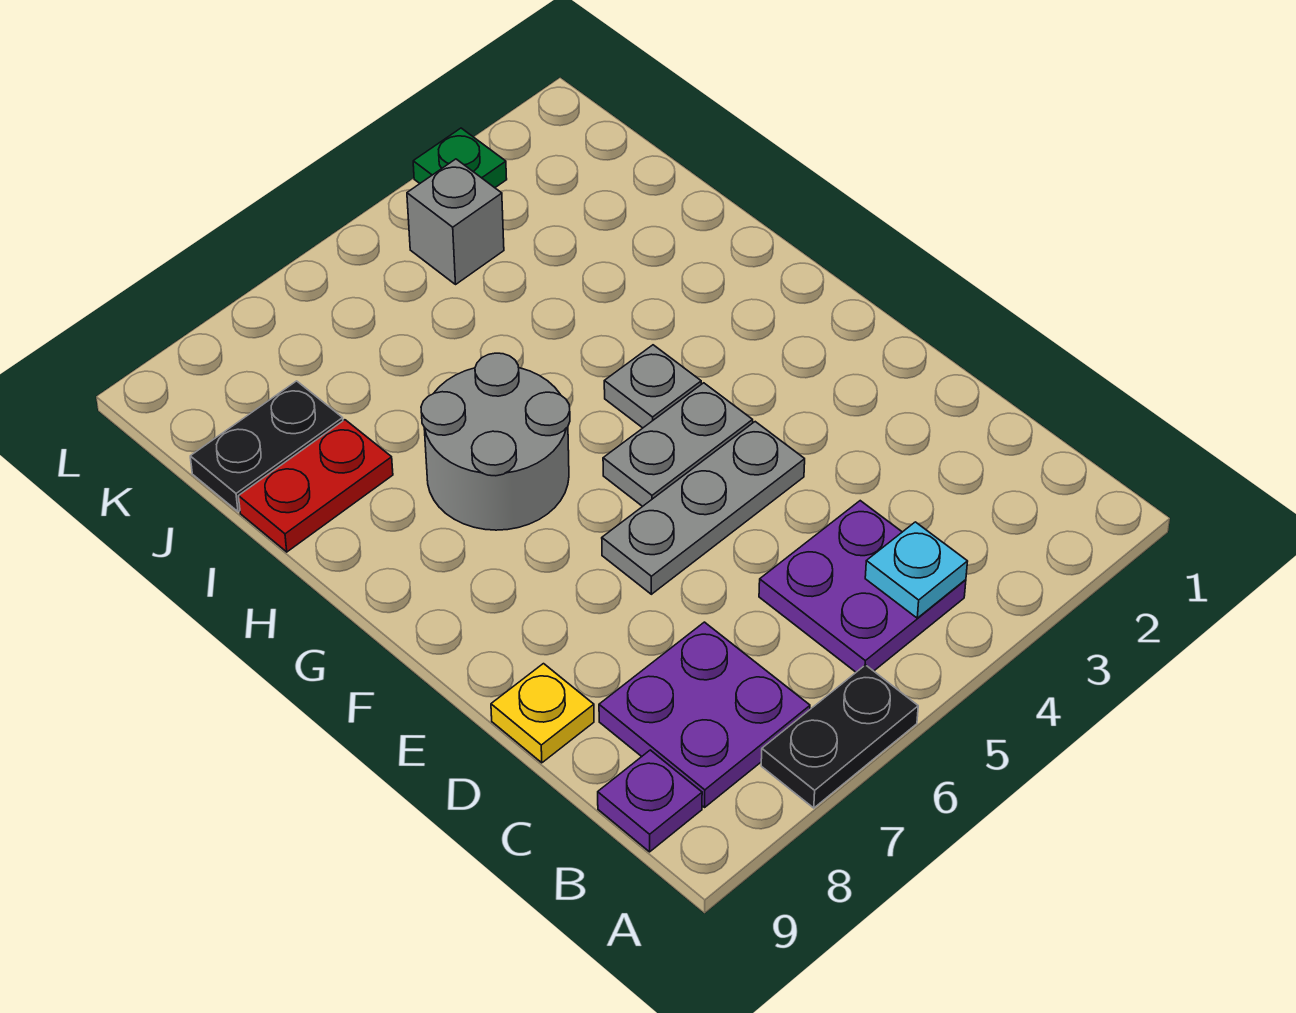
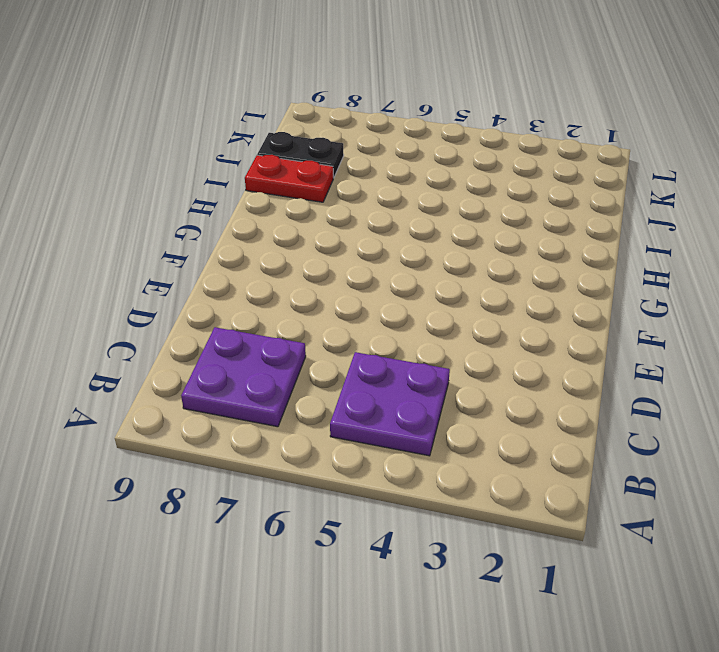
none -> black plate A6:A7 level 1
none -> purple plate B9 level 1
none -> yellow plate D9 level 1

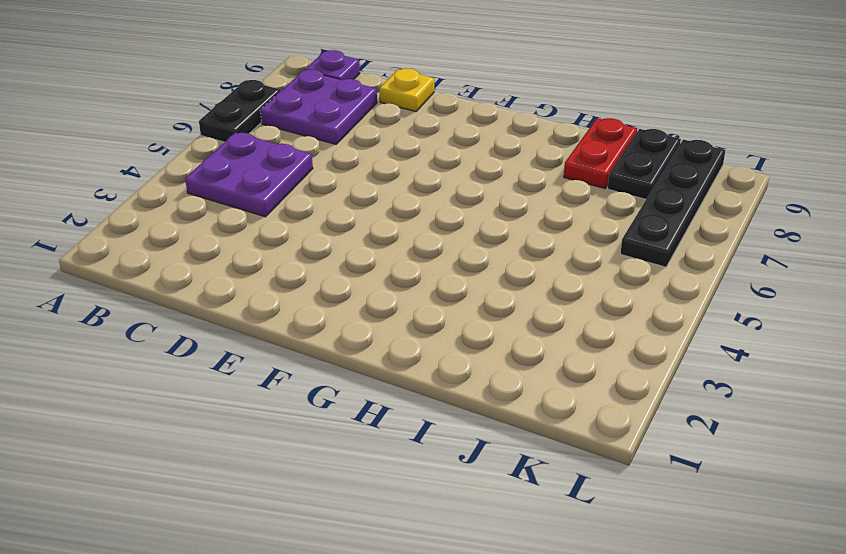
black plate K6:K9 level 1 -> none
none -> grey plate E4:E6 level 1
none -> grey plate F4:F5 level 1
none -> grey plate G4 level 1

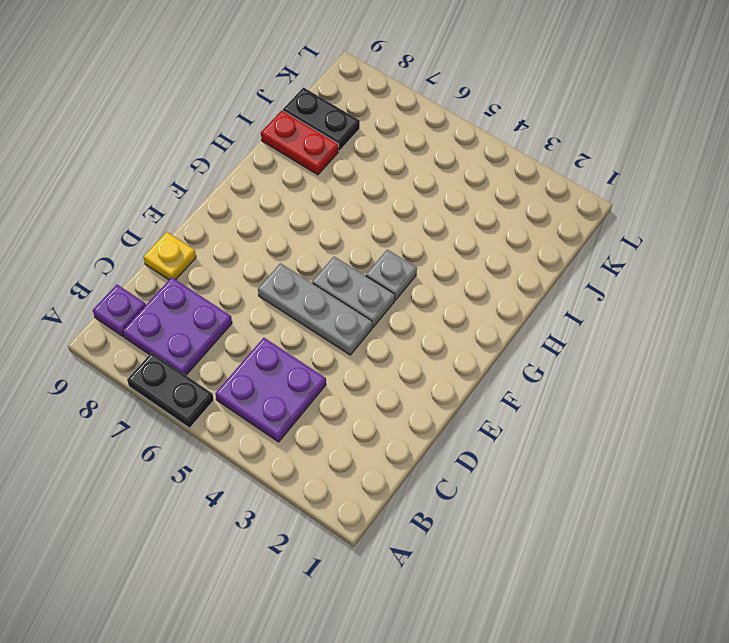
none -> grey round brick G6:H7 level 1
none -> grey brick K4 level 1
none -> green plate L3 level 1

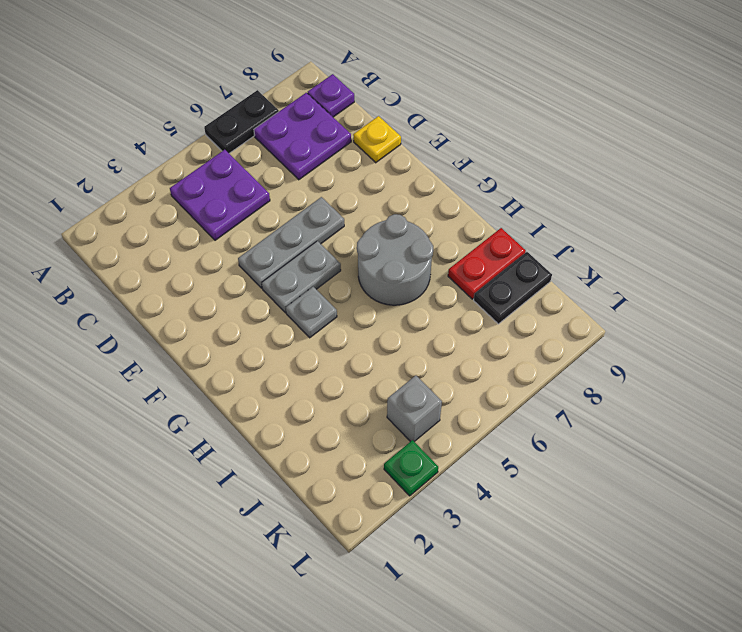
none -> cyan plate B4 level 2

